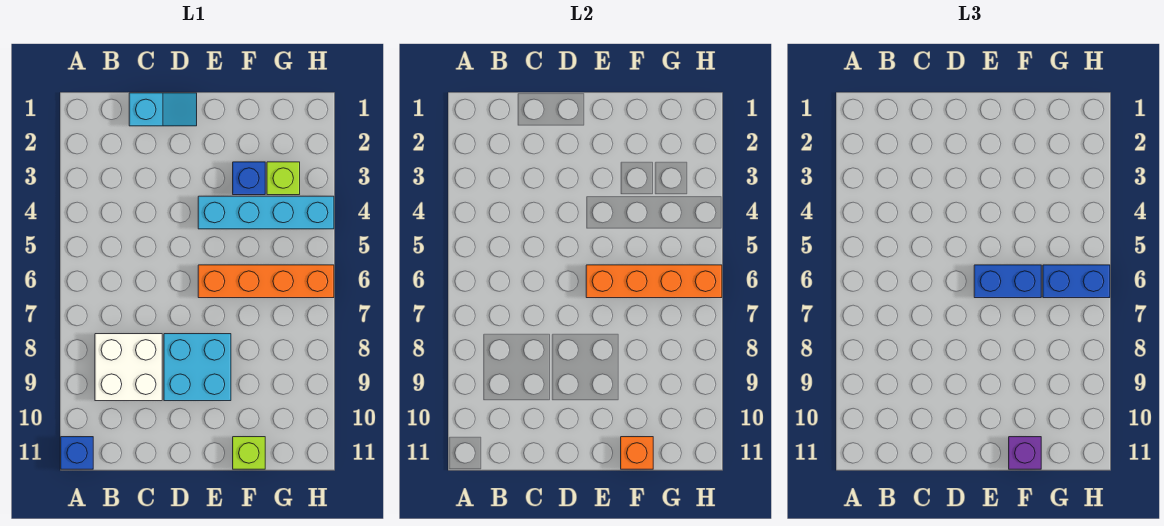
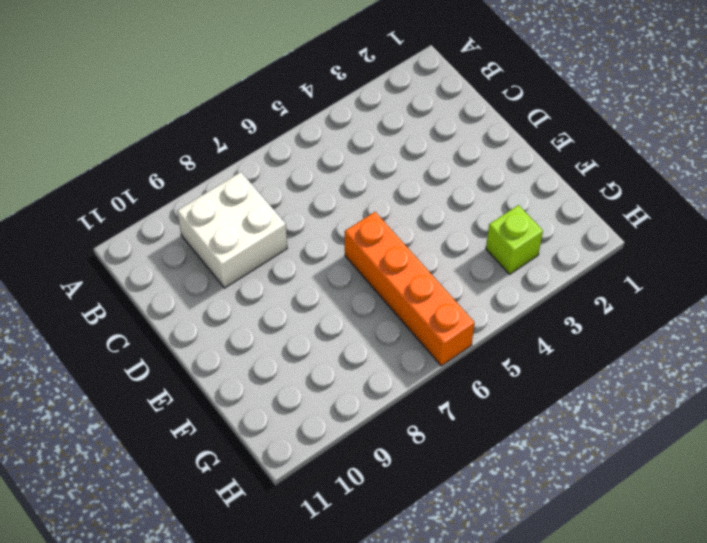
none -> blue brick A11 level 1
none -> cyan slope C1:D1 level 1 top C
none -> cyan brick D8:E9 level 1

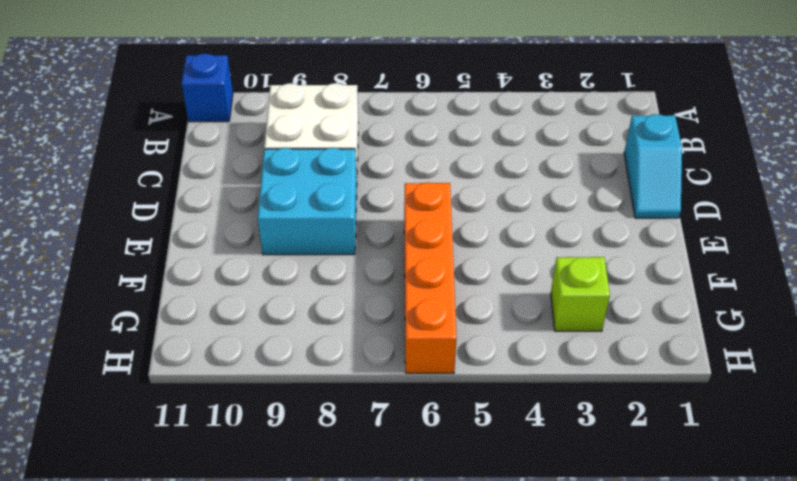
none -> cyan brick E4:H4 level 1
none -> blue brick F3 level 1
none -> lime brick F11 level 1

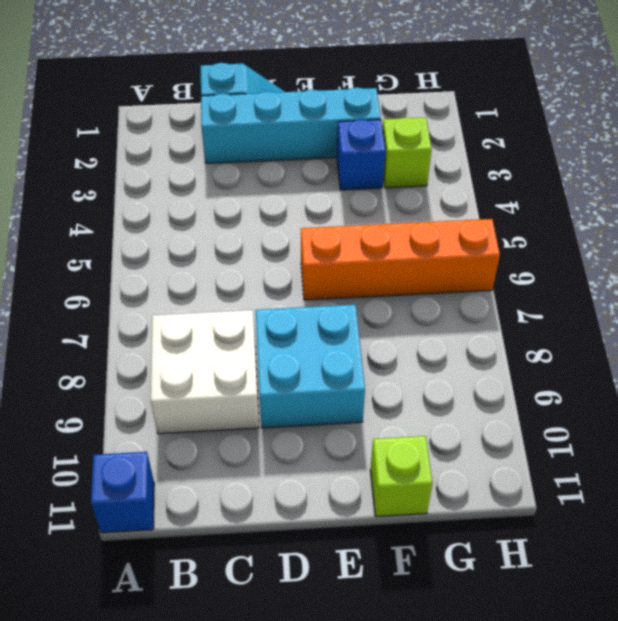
cyan brick C2:F2 level 1 -> cyan brick E4:H4 level 1
none -> orange brick E6:H6 level 2
none -> orange brick F11 level 2
none -> blue brick E6:F6 level 3

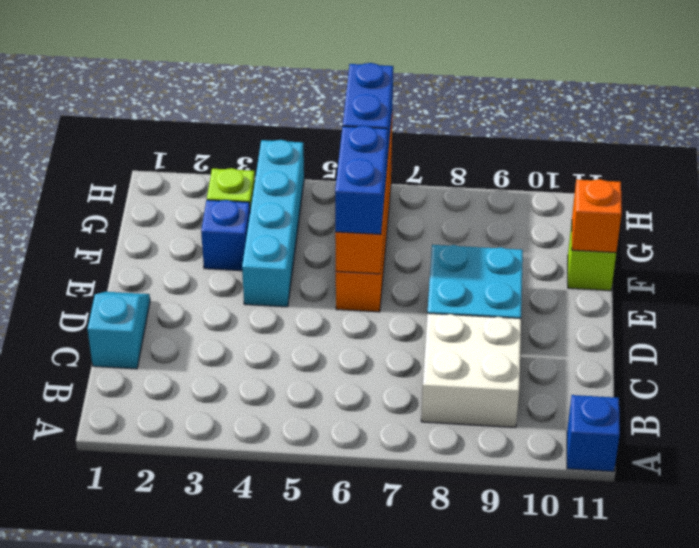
none -> purple brick F11 level 3

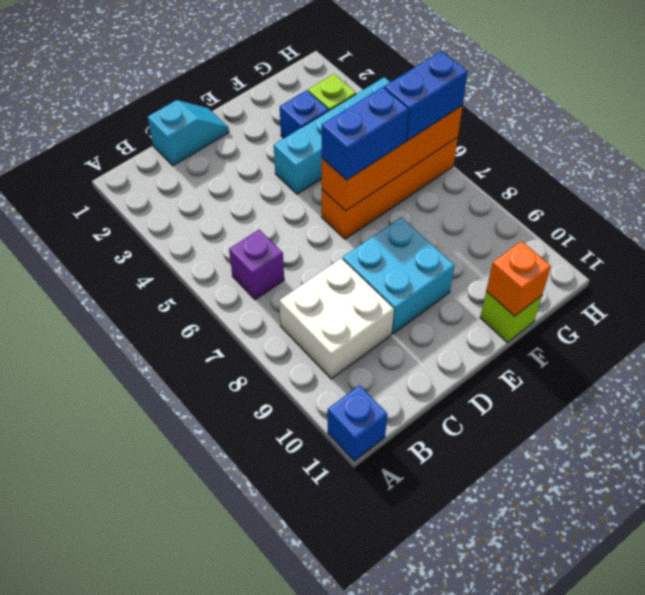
purple brick B6 level 1 -> purple brick F11 level 3

